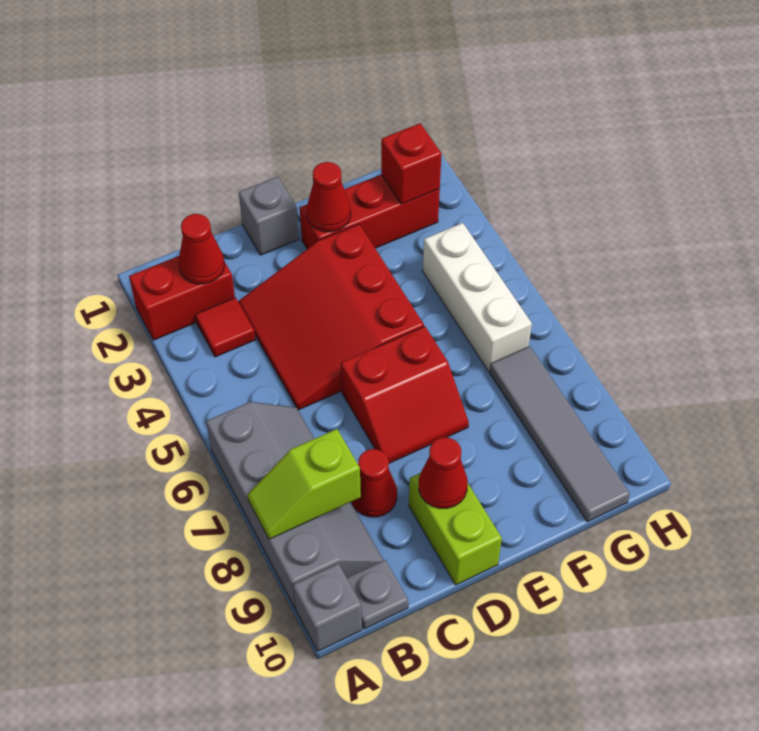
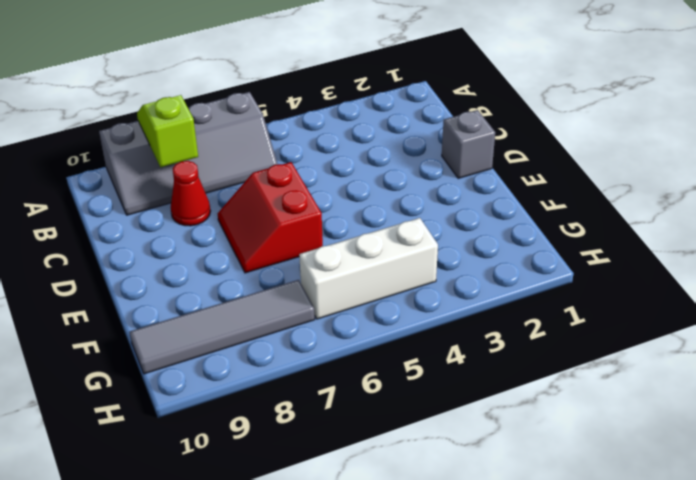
none -> red brick A2:B2 level 1
none -> grey brick A10 level 1
none -> red tile B3 level 1

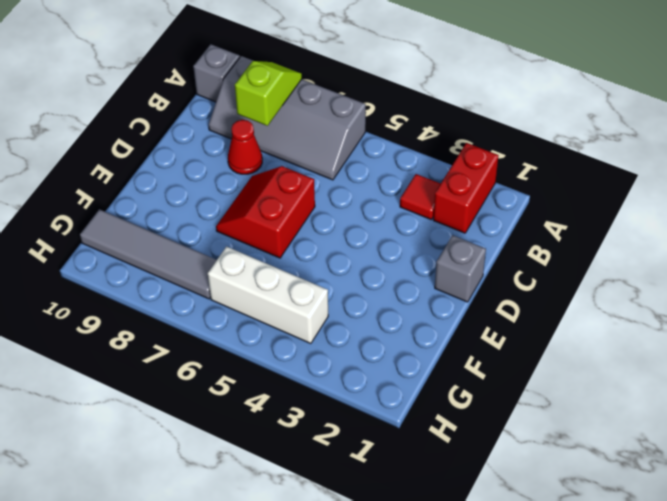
none -> grey plate B10 level 1
none -> red slope C3:E5 level 1 top E
none -> lime brick D9:D10 level 1

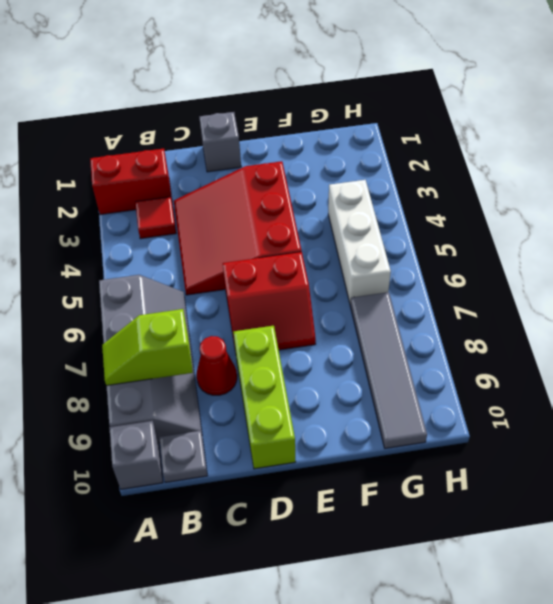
lime brick D8:D10 level 1 -> lime brick D9:D10 level 1
none -> red brick E2:G2 level 1
none -> red cone B2 level 2
none -> red cone D9 level 2

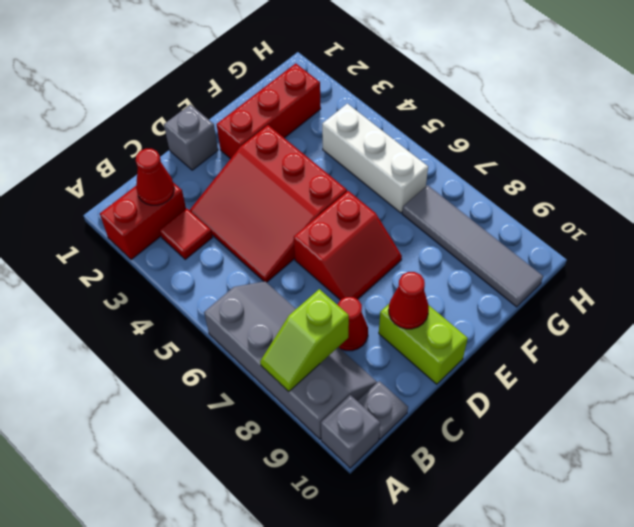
none -> red cone E2 level 2
none -> red brick G2 level 2

